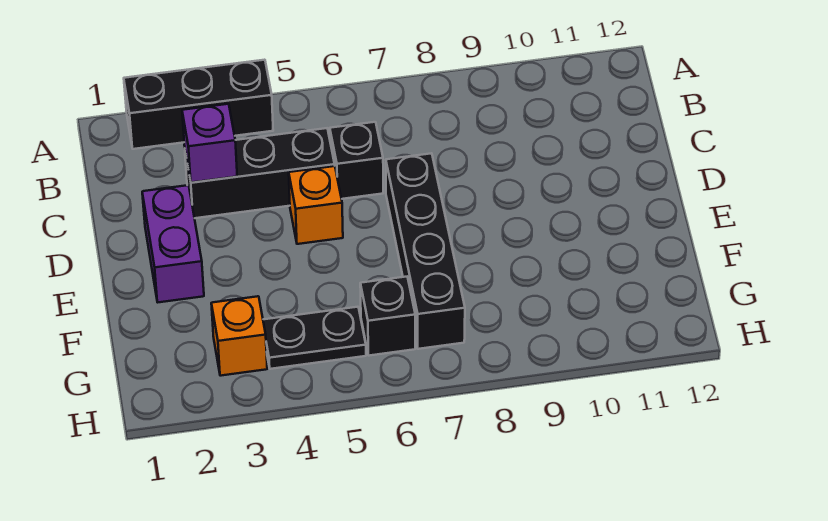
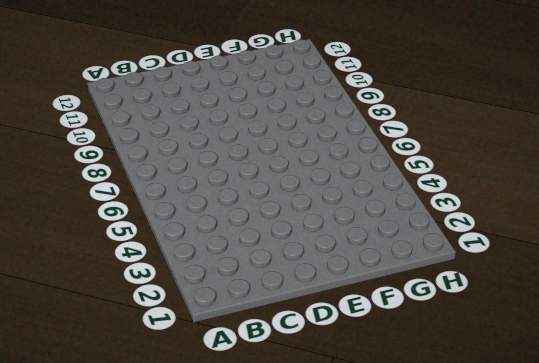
none -> black brick A2:A4 level 1
none -> black brick C3:C5 level 1

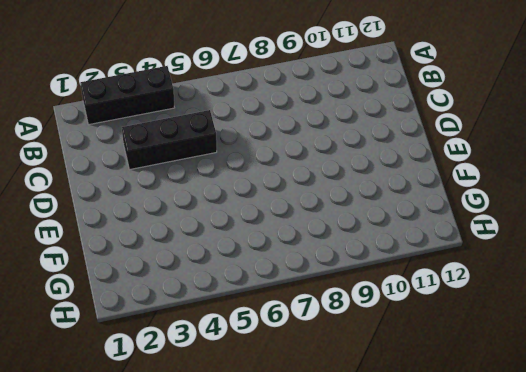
none -> black brick C6 level 1
none -> purple brick D2:E2 level 1

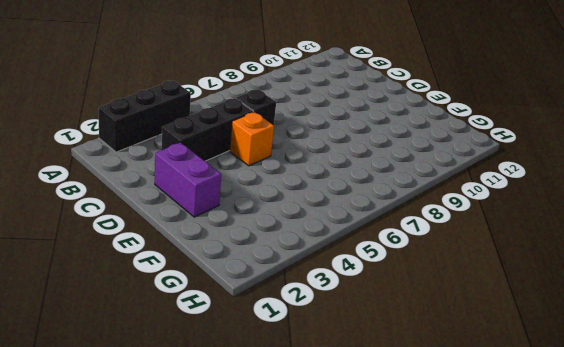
none -> black brick D7:G7 level 1
none -> orange brick G3 level 1

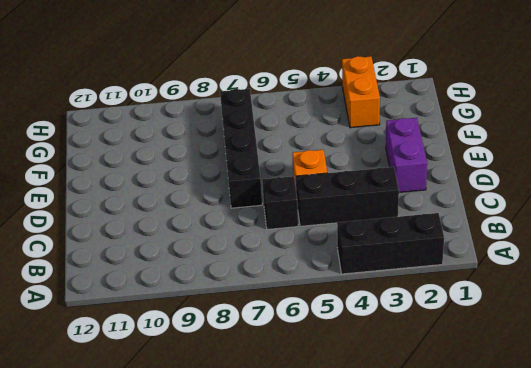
orange brick G3:H3 level 1 -> orange brick G3 level 1
none -> black plate G4:G5 level 1
none -> black brick G6 level 1

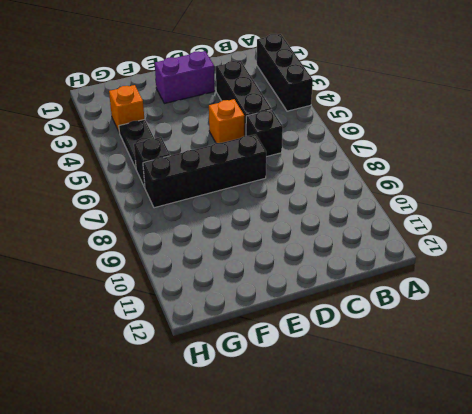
none -> purple brick C3 level 2

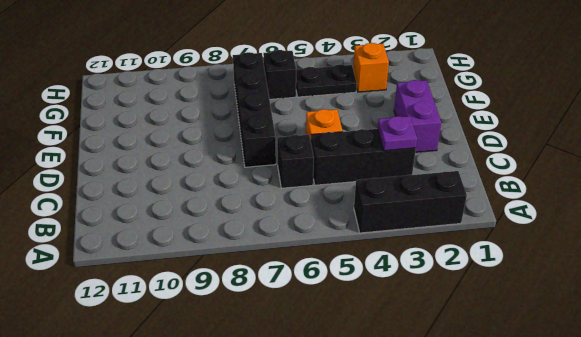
purple plate C3 level 2 -> purple brick C3 level 2

